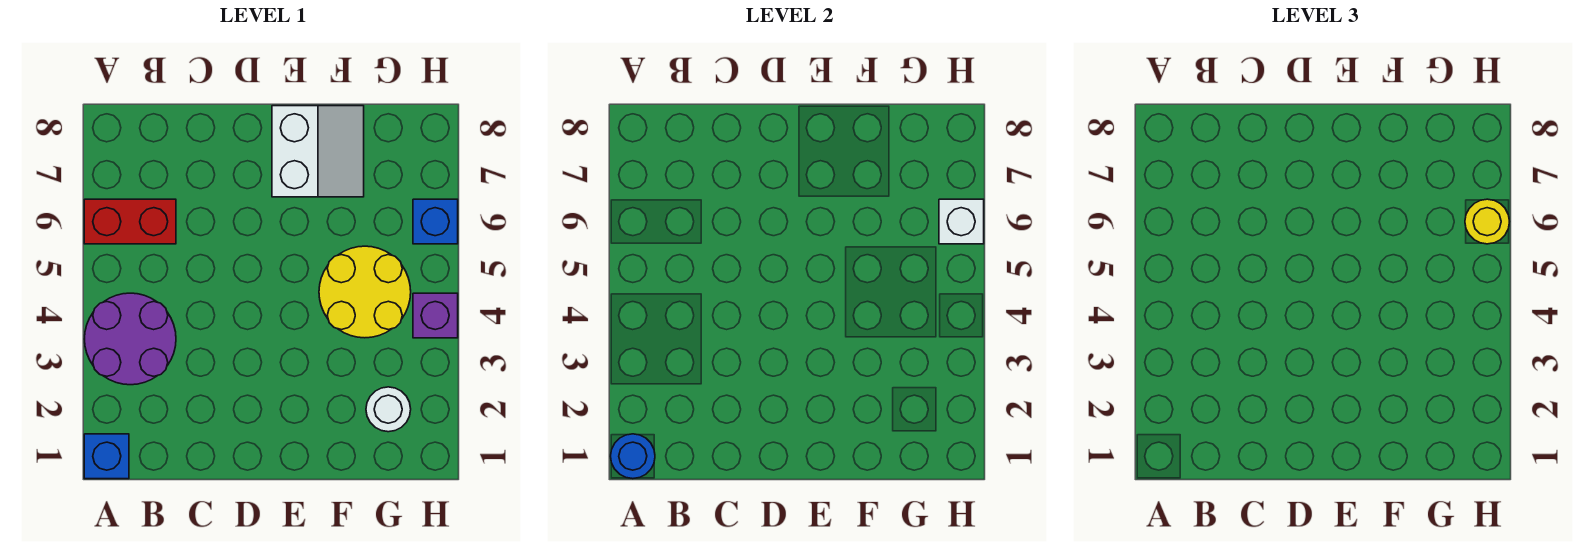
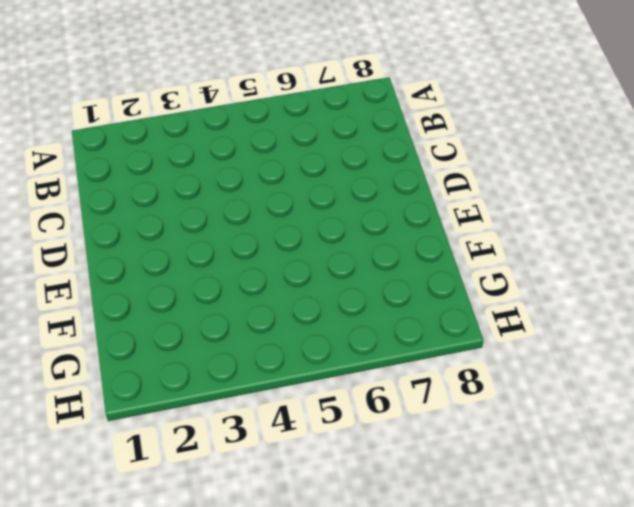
none -> blue brick A1 level 1
none -> purple round brick A3:B4 level 1

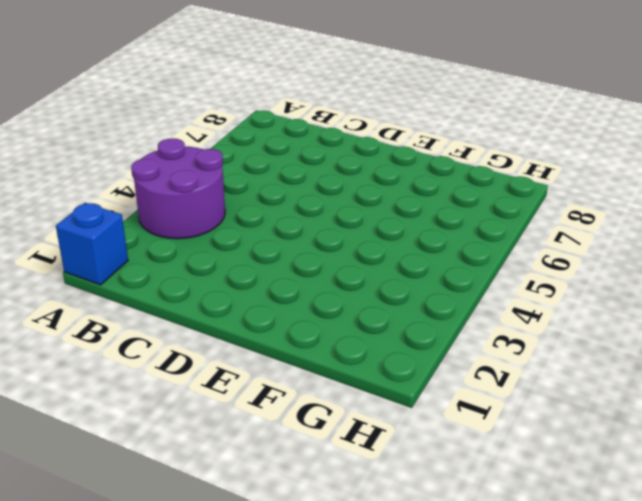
none -> red brick A6:B6 level 1
none -> white slope E7:F8 level 1 top E

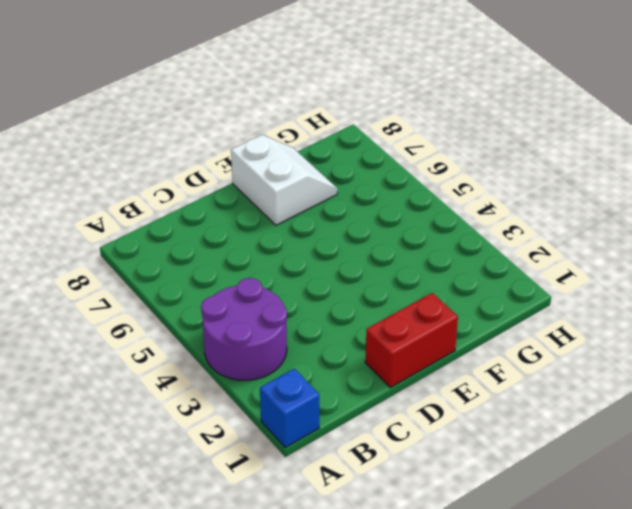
red brick D1:E1 level 1 -> red brick A6:B6 level 1
none -> yellow round brick F4:G5 level 1
none -> white round brick G2 level 1

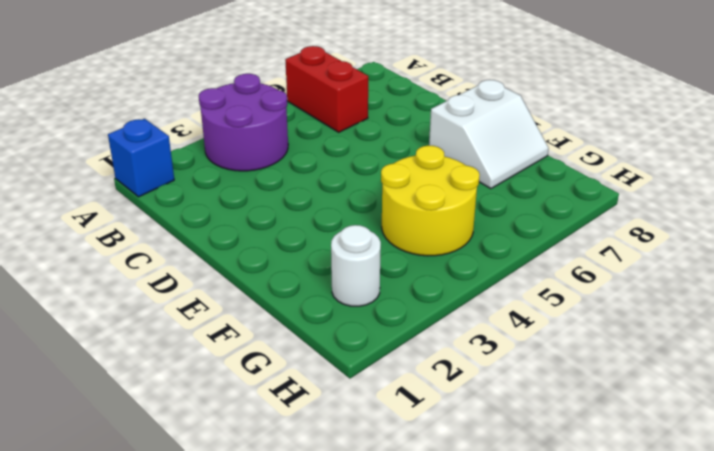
none -> purple brick H4 level 1
none -> blue brick H6 level 1

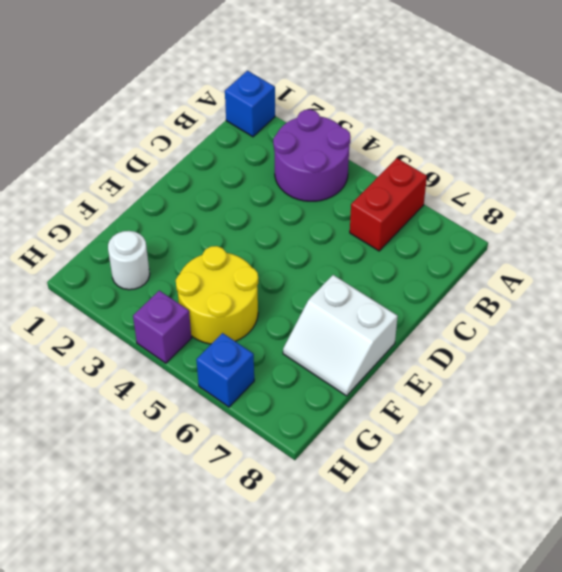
none -> blue round brick A1 level 2
none -> white brick H6 level 2

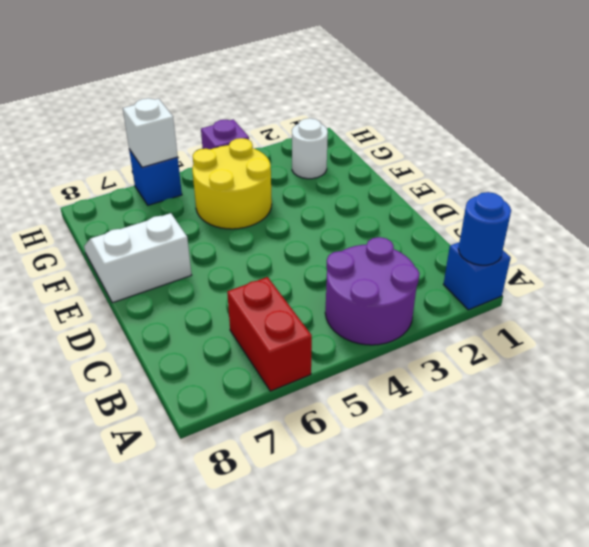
none -> yellow round brick H6 level 3

